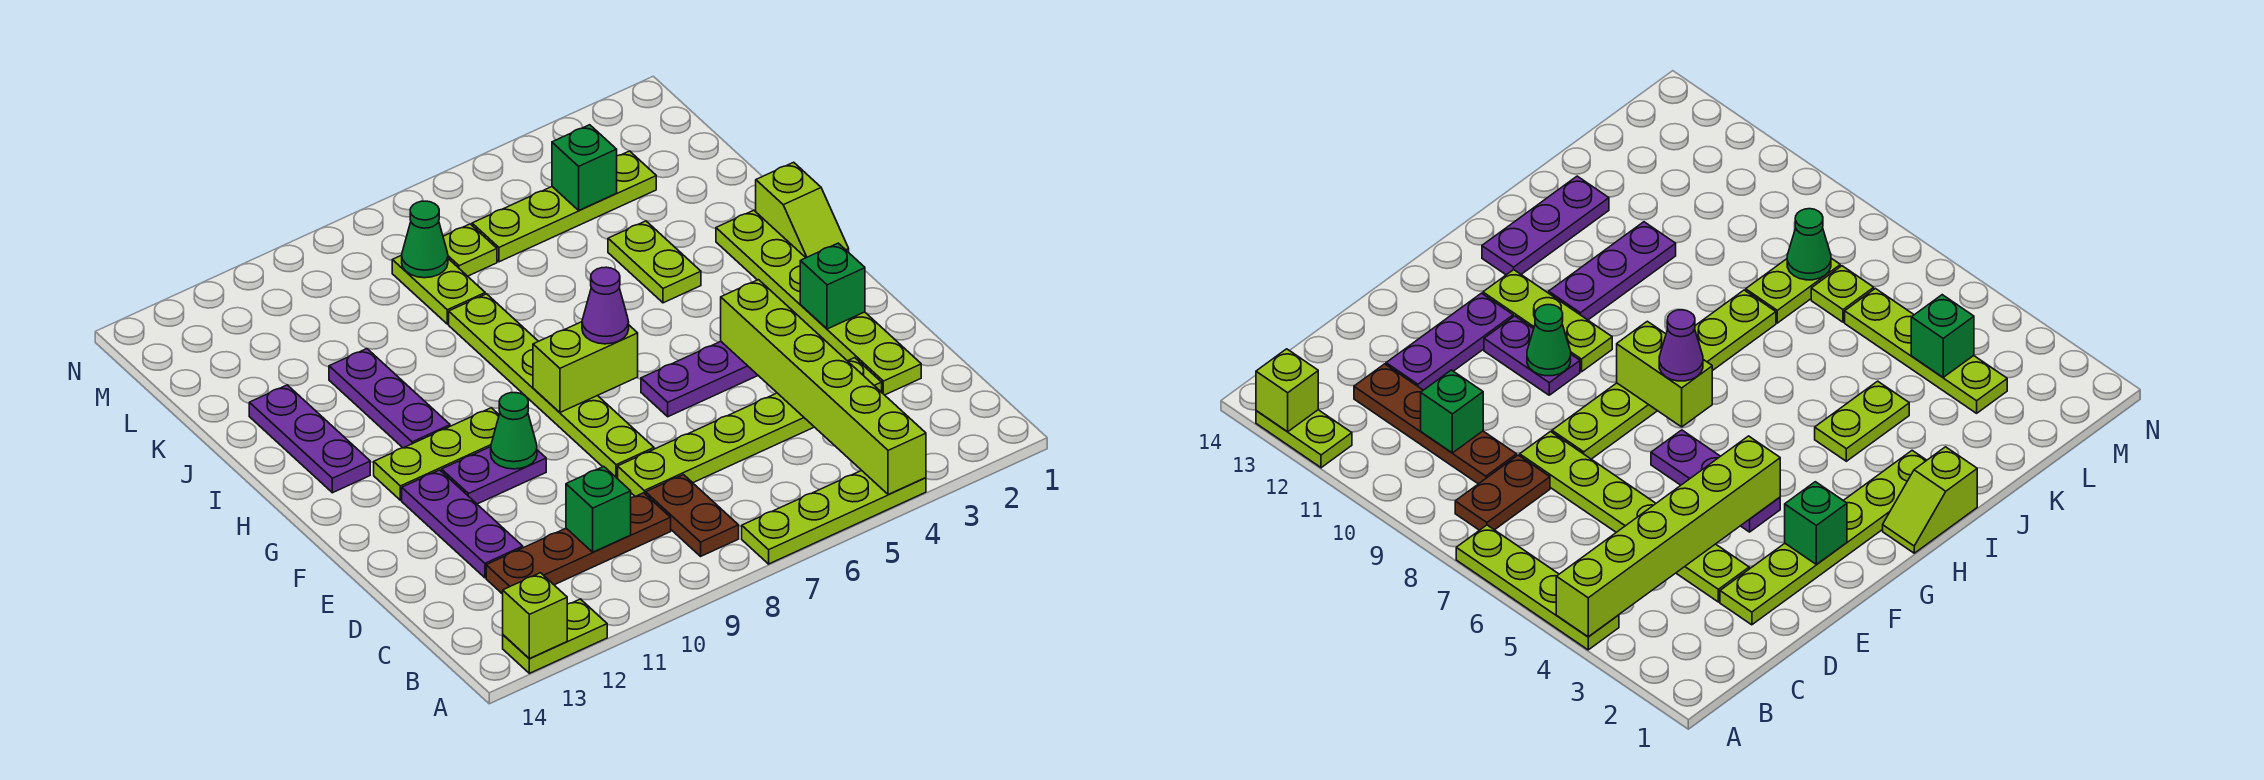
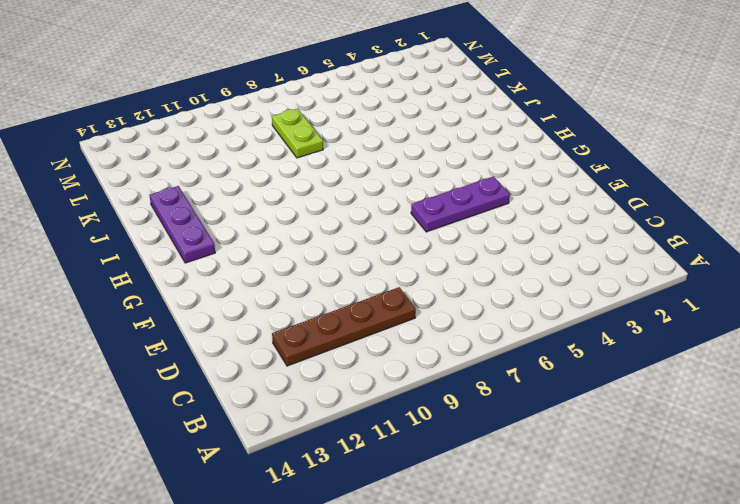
none -> lime plate A4:A7 level 1
none -> lime plate A12:A13 level 1
none -> brown plate B8:C8 level 1

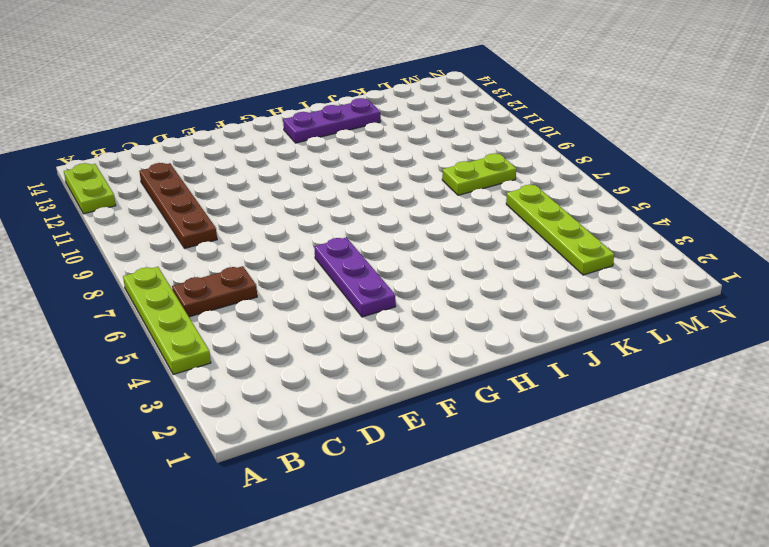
brown plate B6:C6 level 1 -> brown plate B8:C8 level 1
none -> lime plate D2:I2 level 1
none -> lime plate D3:D8 level 1
none -> purple plate D12:F12 level 1

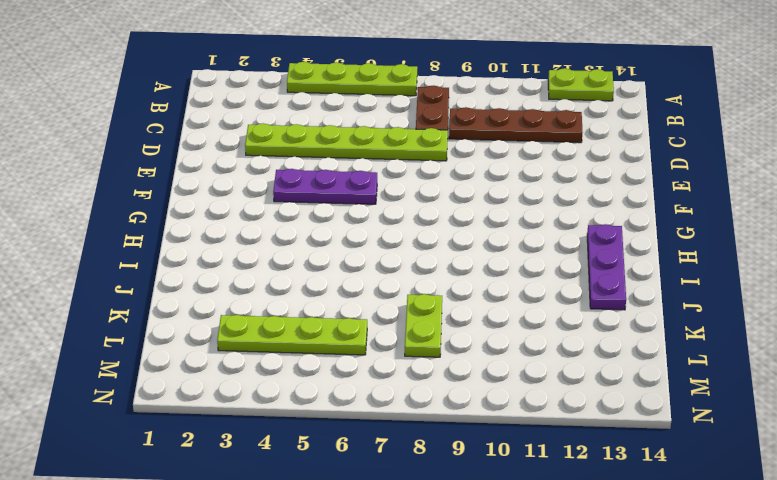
none -> lime plate D2:I2 level 1
none -> purple plate D12:F12 level 1
none -> lime plate E8:J8 level 1

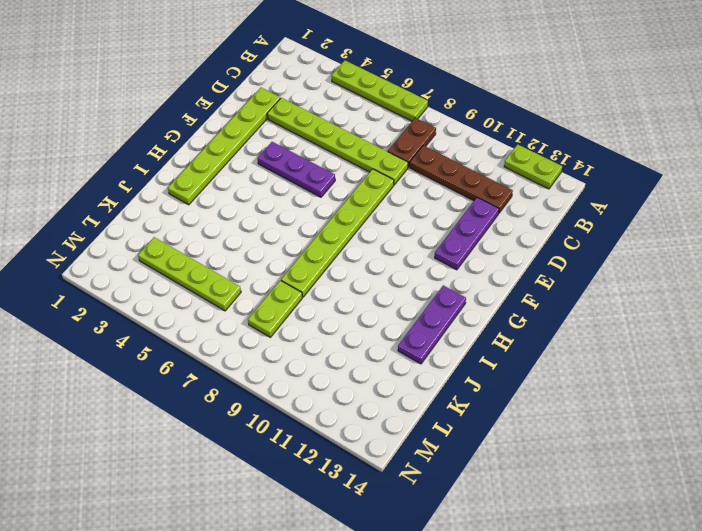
none -> purple plate F10:F11 level 1
none -> lime plate G10:G12 level 1
none -> lime slope H1:I1 level 1 top I

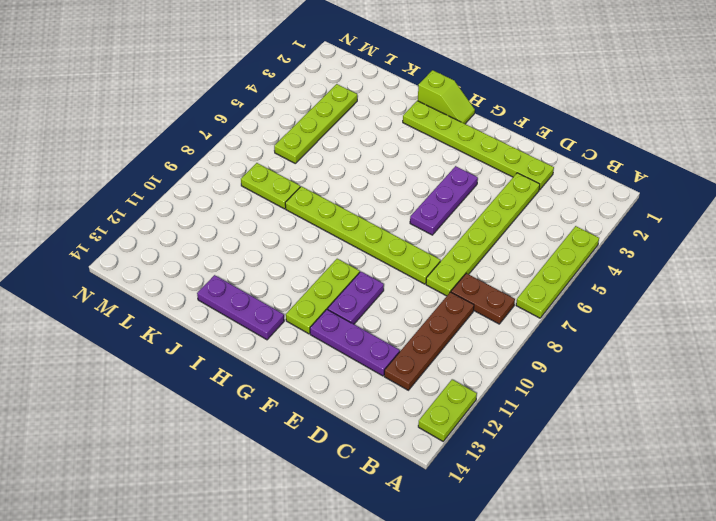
none -> purple plate H11:J11 level 1
none -> lime plate I4:J4 level 1
none -> lime plate L7 level 1

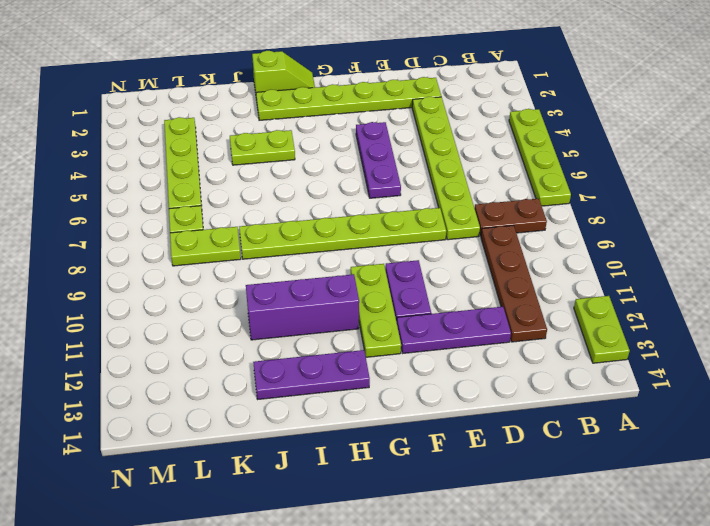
purple brick H11:J11 level 1 -> purple plate H11:J11 level 1
none -> lime brick A4:F4 level 2
none -> lime brick A13 level 2
none -> green brick C10 level 2

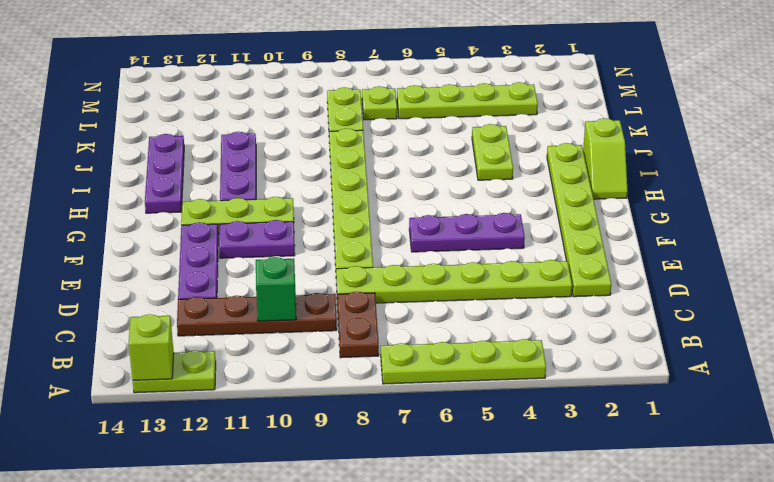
none -> lime brick A4:F4 level 2
none -> green brick F2 level 2
none -> green cone F10 level 2

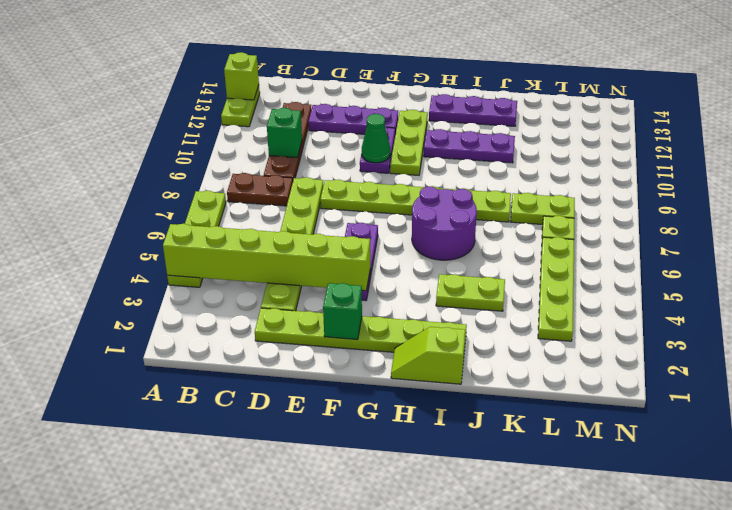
purple round brick H6:I7 level 1 -> none
none -> lime brick G7:G8 level 2
none -> green brick L4 level 2
none -> green cone L8 level 2

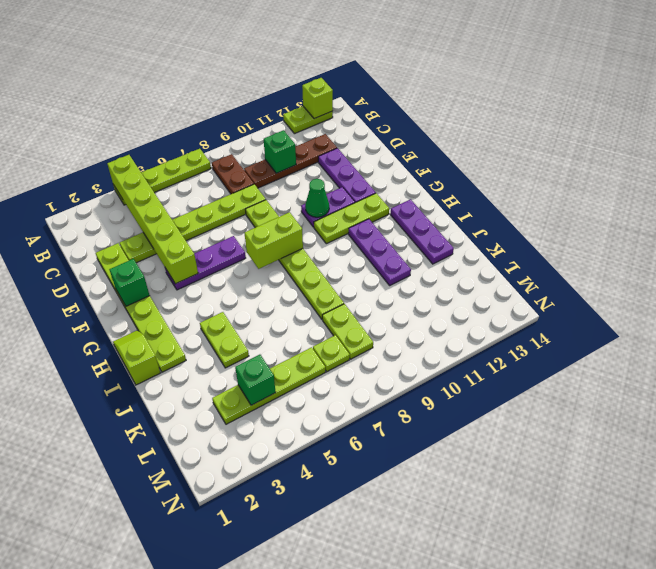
none -> green cone L8 level 2
none -> purple cone G7 level 3

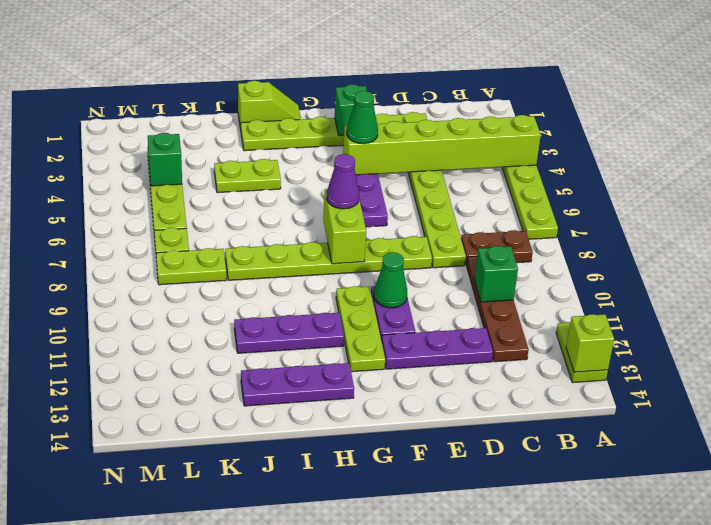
green cone F4 level 3 -> green cone L8 level 2

